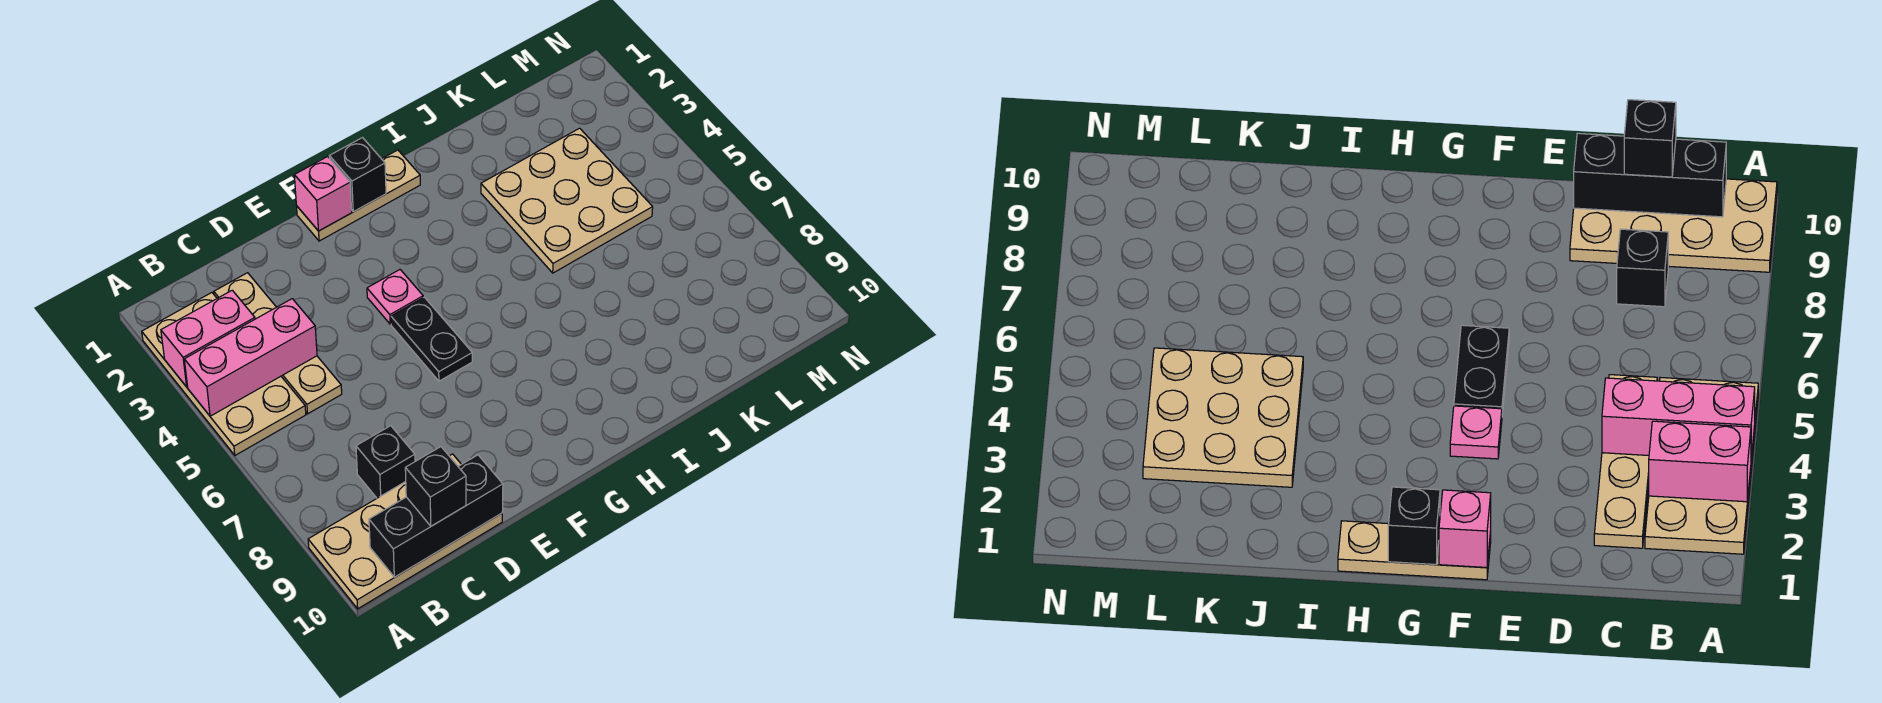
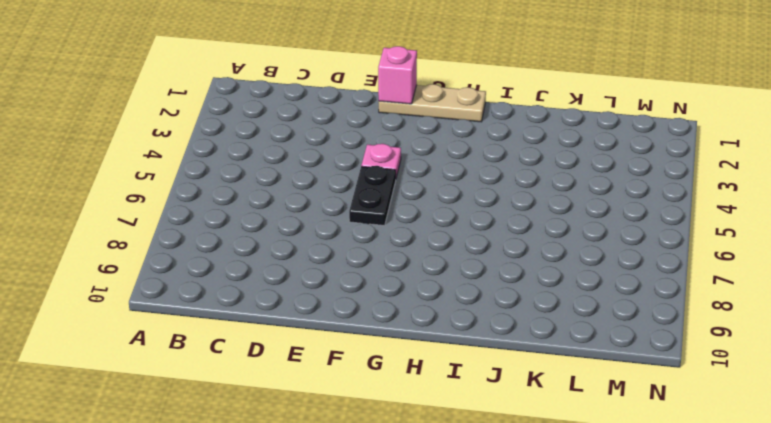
none -> tan plate A2:B5 level 1
none -> tan plate A9:D10 level 1
none -> tan plate C2:C5 level 1

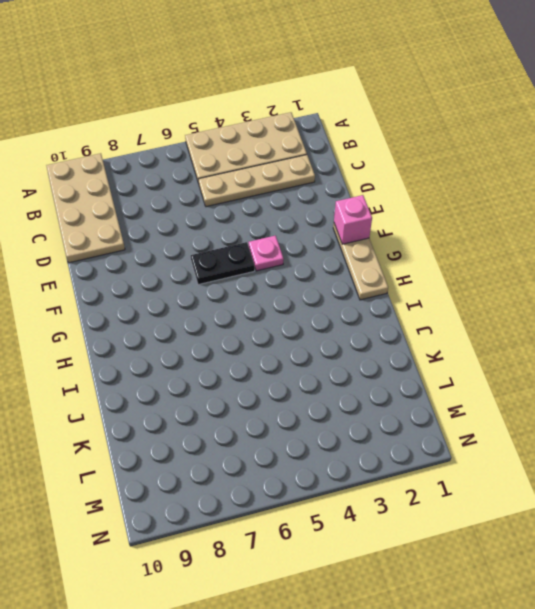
none -> black brick C8 level 1
none -> tan plate J3:L5 level 1
none -> pink brick A3:B3 level 2

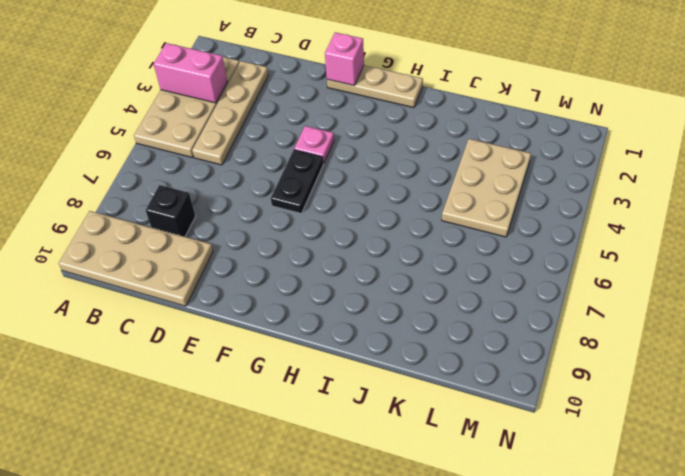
tan plate K3:L5 level 1 -> tan plate J3:L5 level 1
none -> pink brick A4:C4 level 2
none -> black brick B10:D10 level 2
none -> black brick G1 level 2

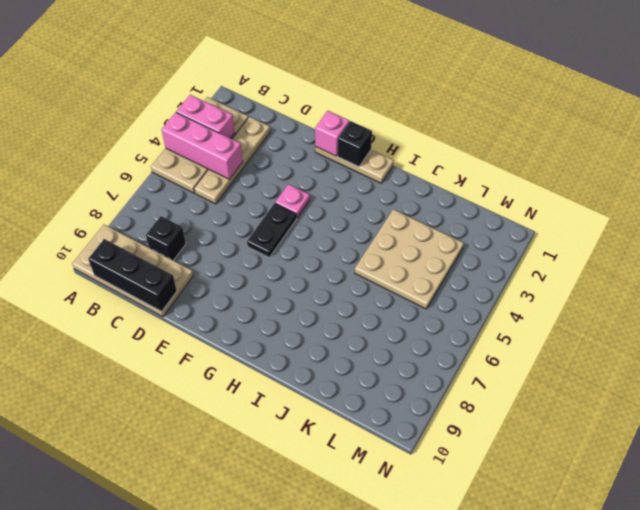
none -> black brick C10 level 3

